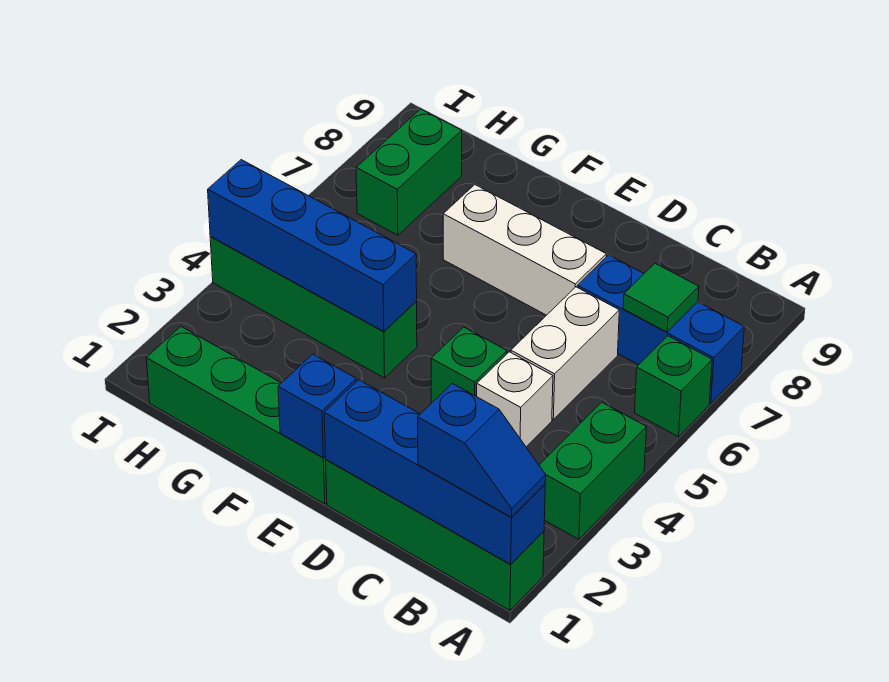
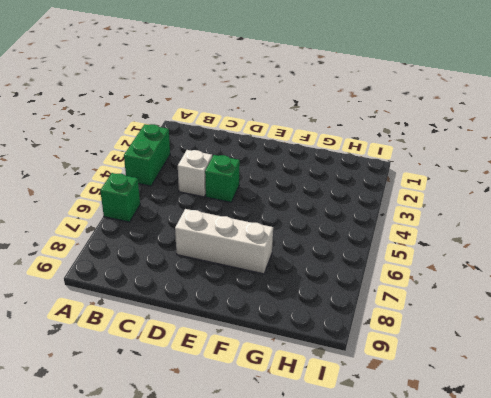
none -> green brick A1:D1 level 1
none -> blue brick A7:C7 level 1
none -> white brick C5:C6 level 1

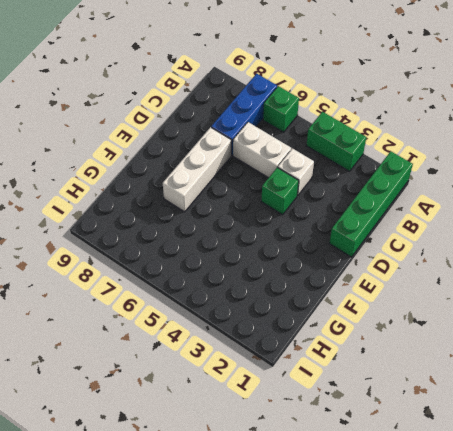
none -> green brick E1:H1 level 1
none -> green brick F4:I4 level 1
none -> green brick H7:H8 level 1

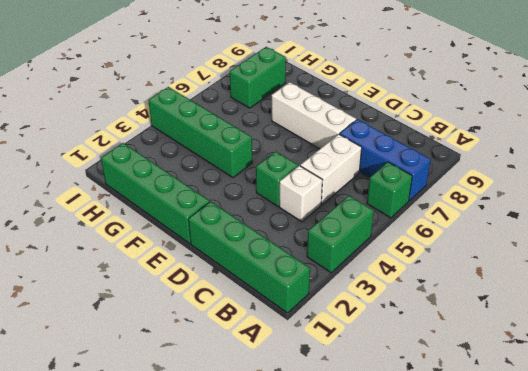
none -> blue brick A1:D1 level 2
none -> green tile B7 level 2
none -> blue brick E1 level 2

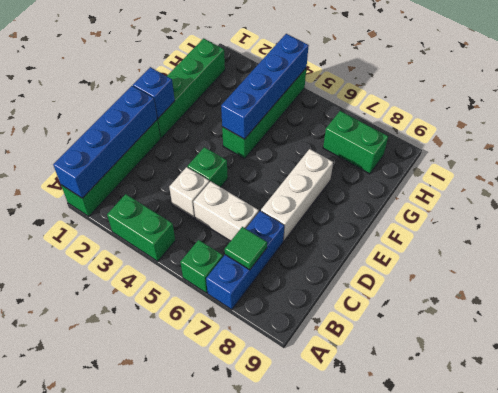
none -> blue slope A1:B1 level 3 top B

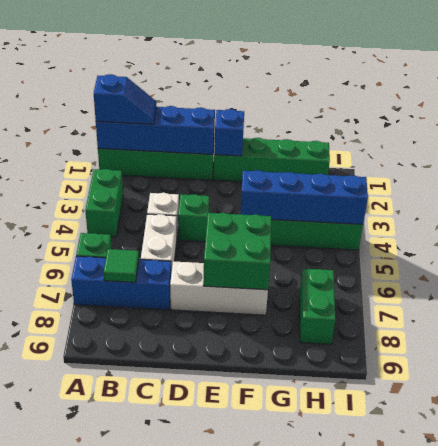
blue slope A1:B1 level 3 top A -> blue slope A1:B1 level 3 top B
green brick E6:F7 level 2 -> none

